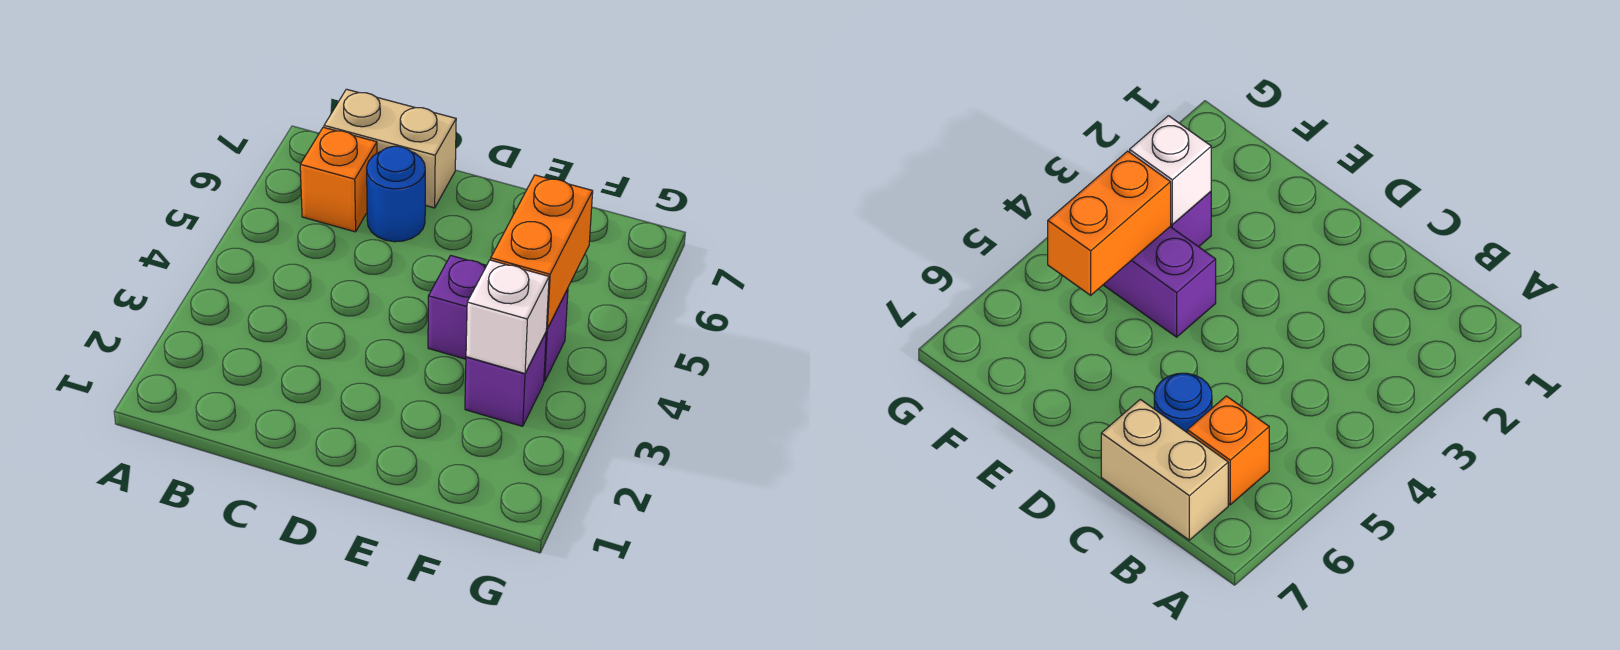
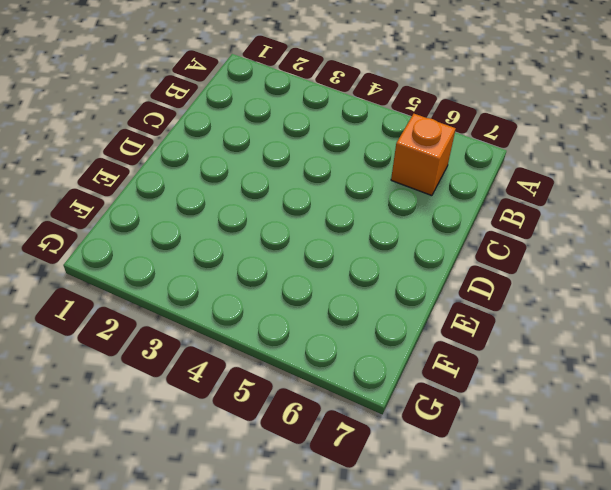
none -> tan brick B7:C7 level 1
none -> blue round brick C6 level 1

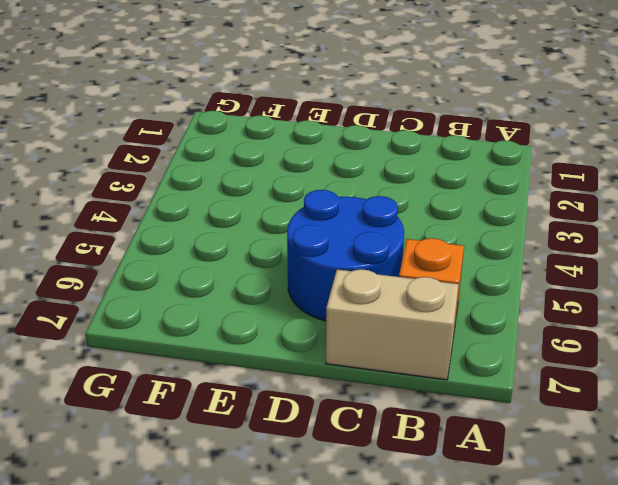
blue round brick C5:D6 level 1 -> blue round brick C6 level 1
none -> purple brick E4:F4 level 1
none -> purple brick F3 level 1

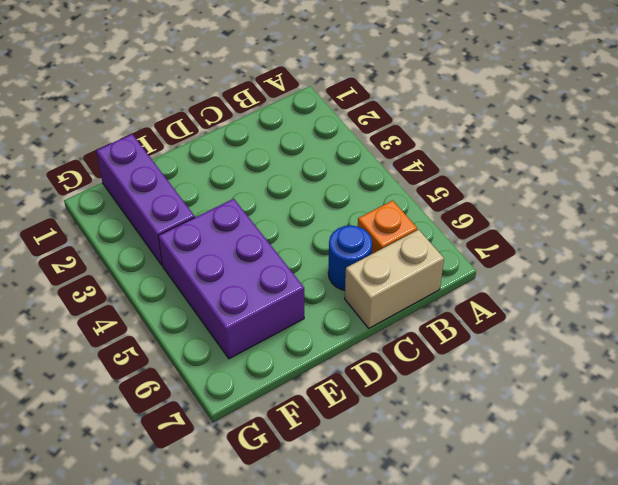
purple brick E4:F6 level 1 -> purple brick E4:F4 level 1
purple brick F1:F3 level 1 -> purple brick F3 level 1
none -> white brick F3 level 2
none -> orange brick F4:F5 level 2

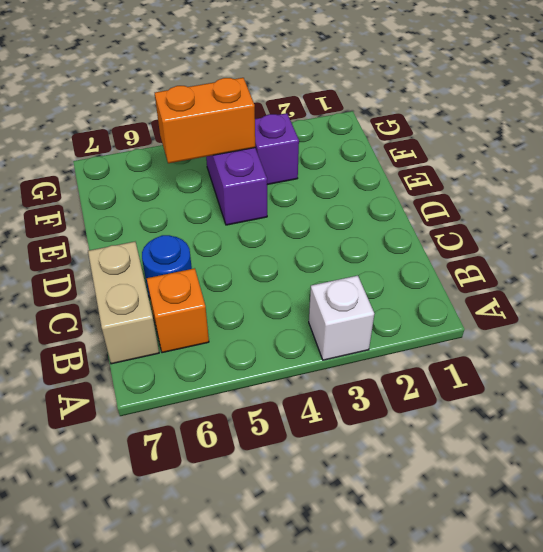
white brick A3 level 1 -> white brick F3 level 2

